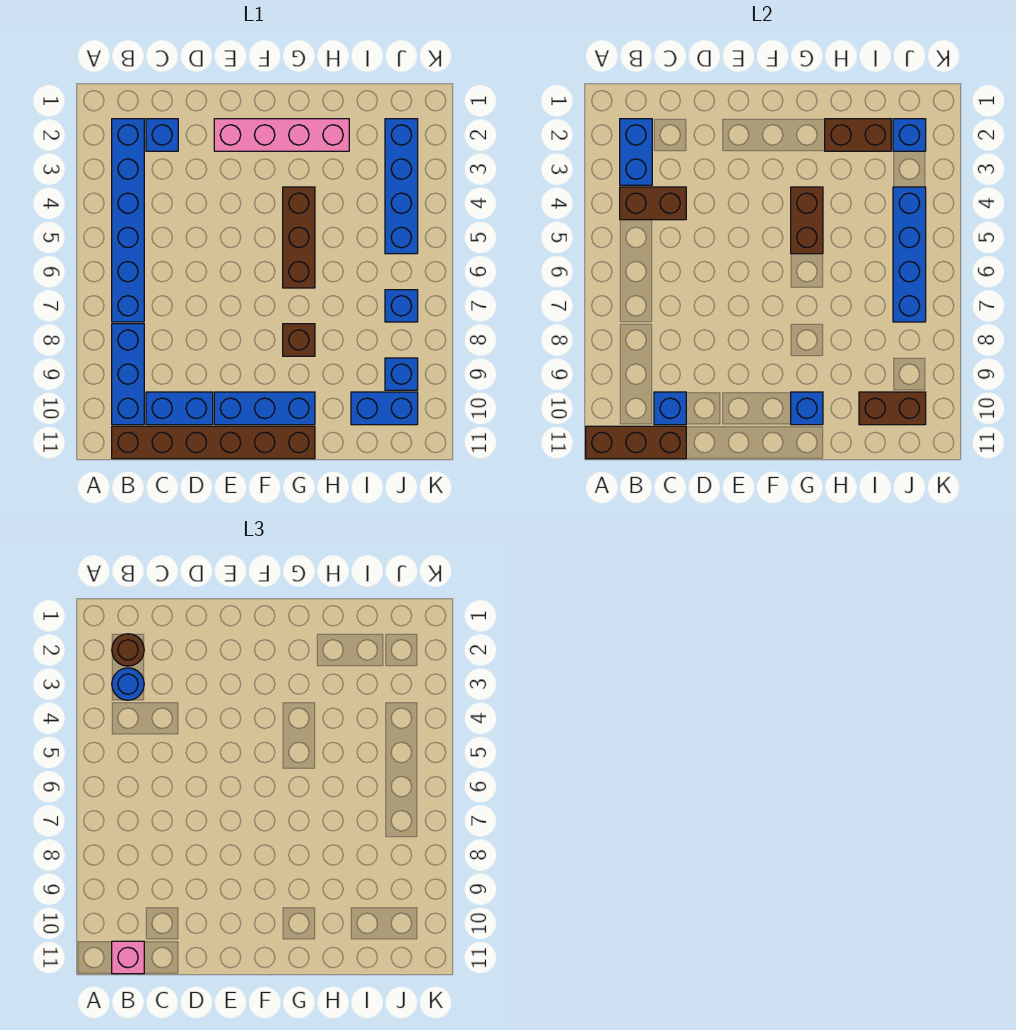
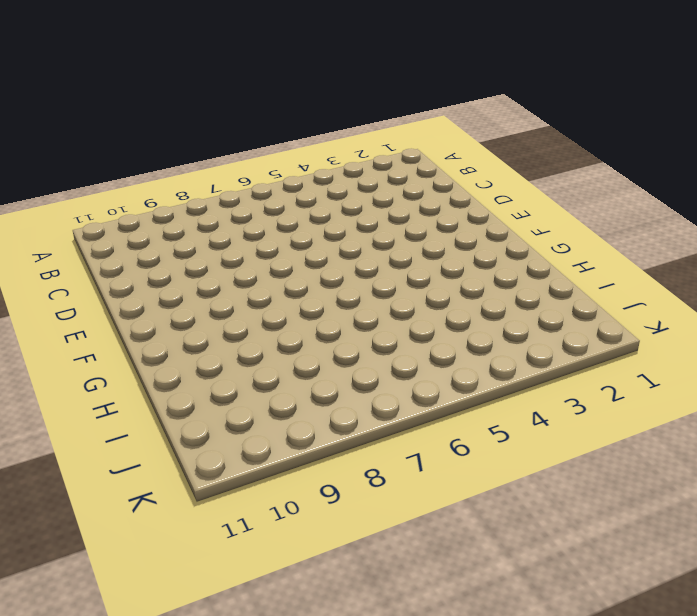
none -> blue brick B2:B7 level 1
none -> blue brick B8:B10 level 1
none -> brown brick B11:G11 level 1

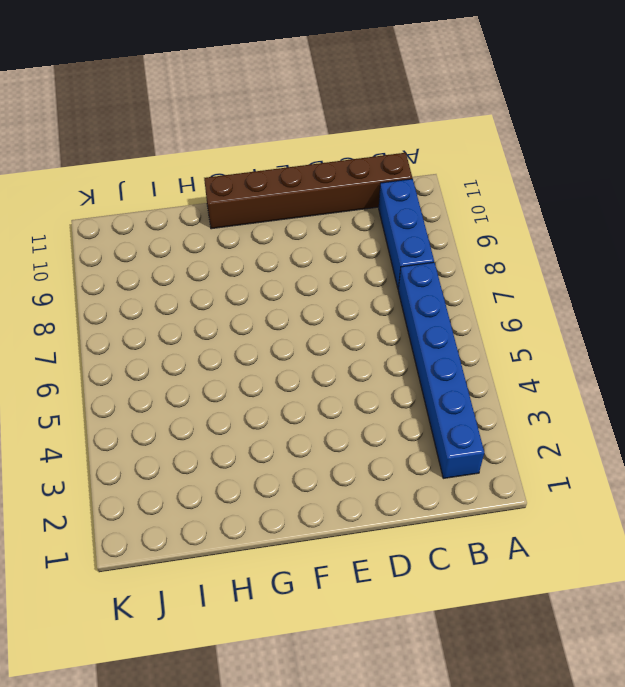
none -> blue brick C2 level 1
none -> blue brick C10:D10 level 1
none -> pink brick E2:H2 level 1

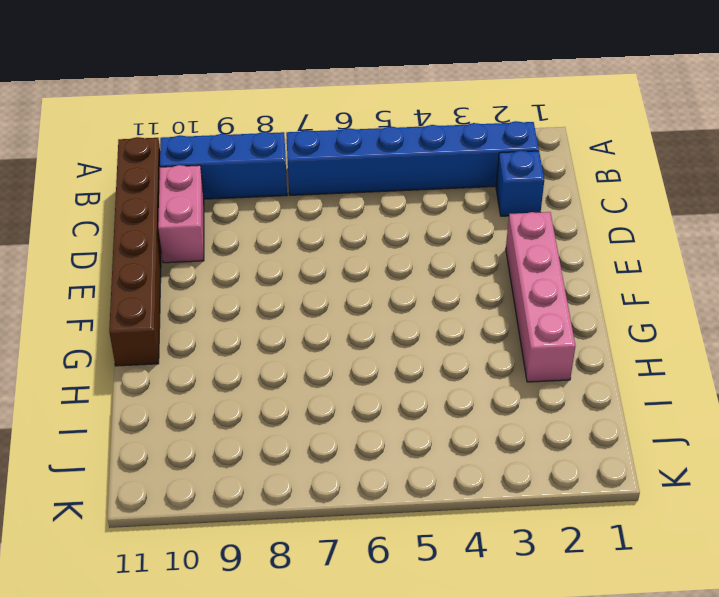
pink brick C10:D10 level 1 -> blue brick C10:D10 level 1
none -> blue brick E10:G10 level 1
none -> brown brick G4:G6 level 1
none -> brown brick G8 level 1

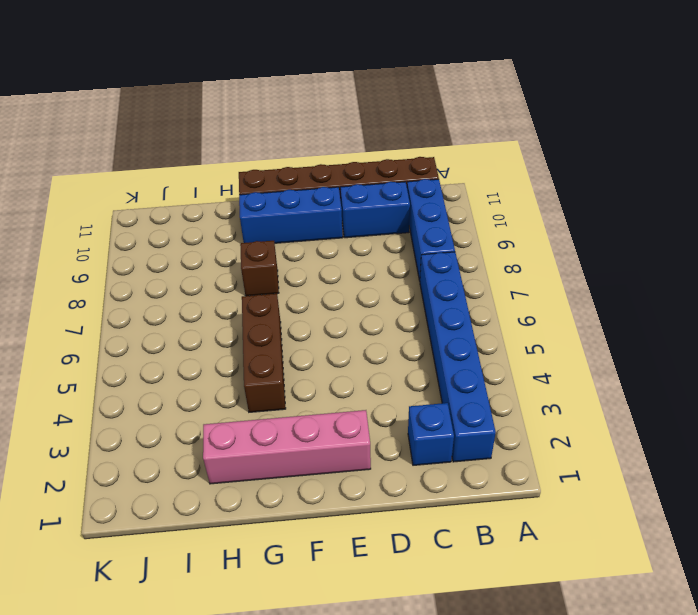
none -> blue brick I10:J10 level 1
none -> blue brick J2:J5 level 1
none -> blue brick J7 level 1

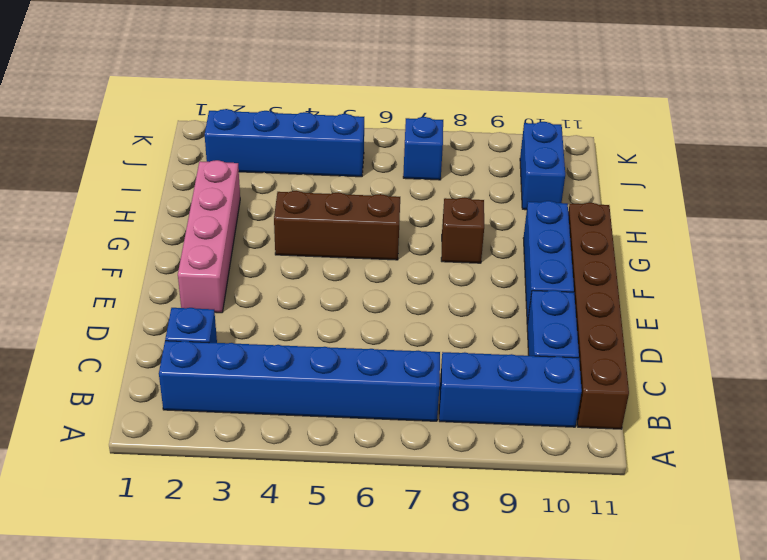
none -> blue brick J9 level 1
none -> brown brick A11:C11 level 2
none -> blue brick B2:B3 level 2

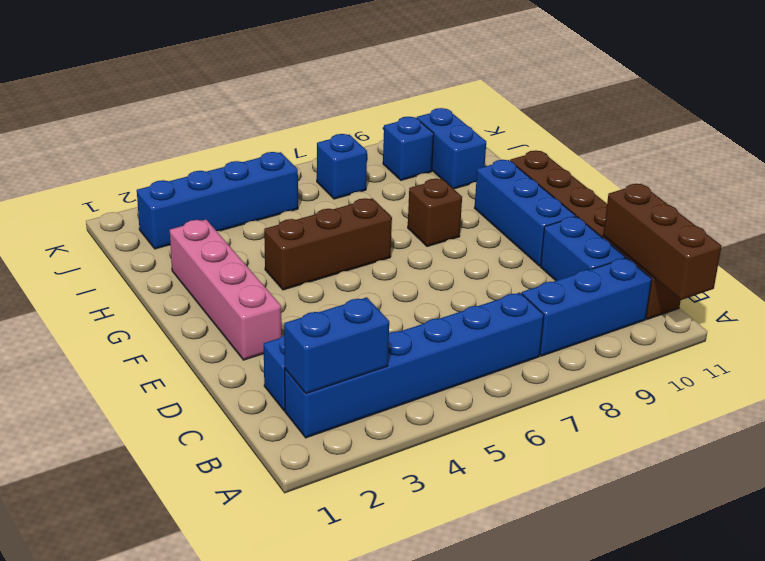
none -> brown brick B4:C4 level 2
none -> blue brick C10 level 2
none -> brown brick G4:G5 level 2

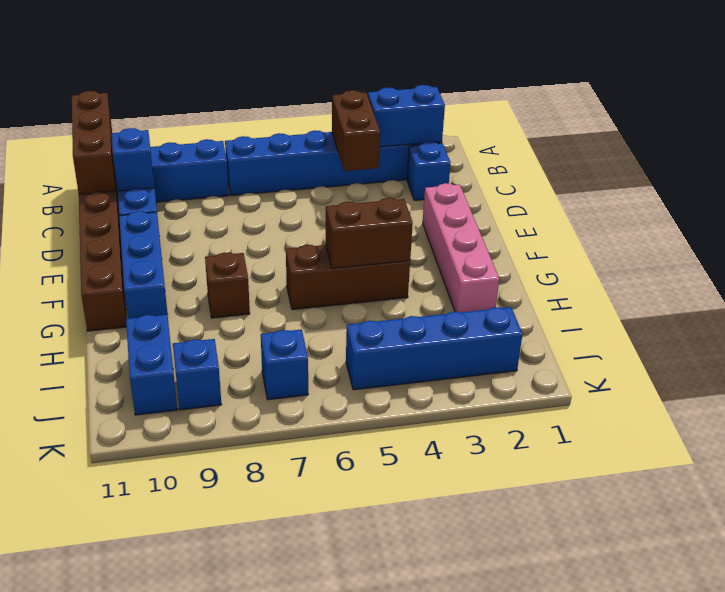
none -> blue brick G10 level 2
none -> brown brick H2:I2 level 2
none -> brown brick I10:J10 level 2

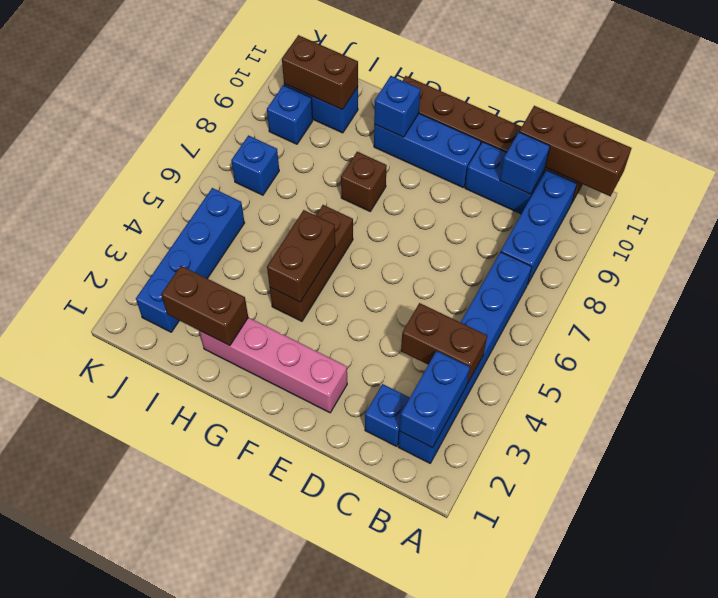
none -> blue brick J2 level 2
none -> blue brick J4:J7 level 2
none -> brown round brick B2 level 3

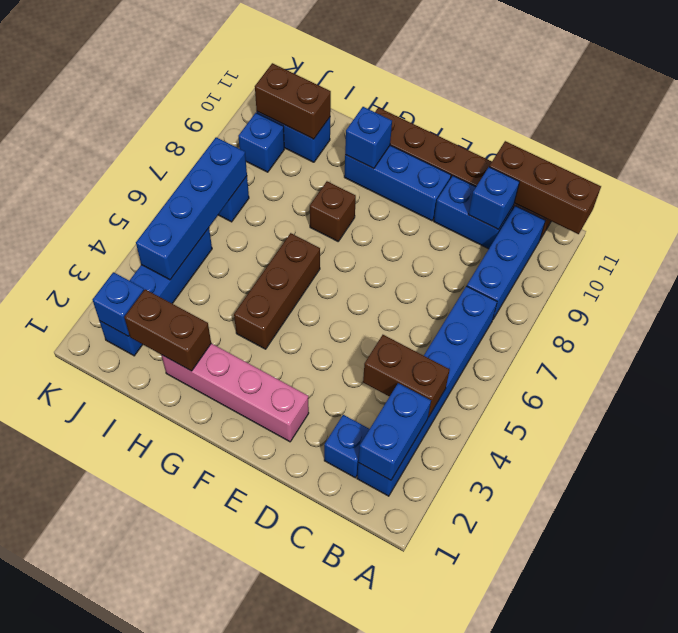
none -> brown brick G4:G5 level 2
none -> brown round brick B2 level 3
none -> blue round brick B3 level 3

